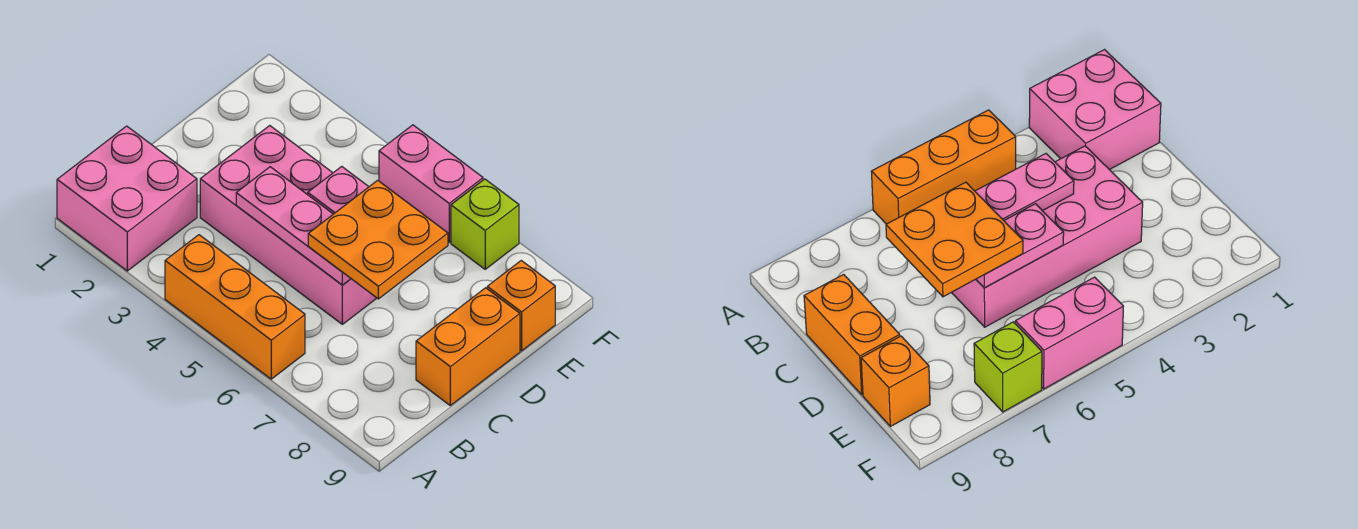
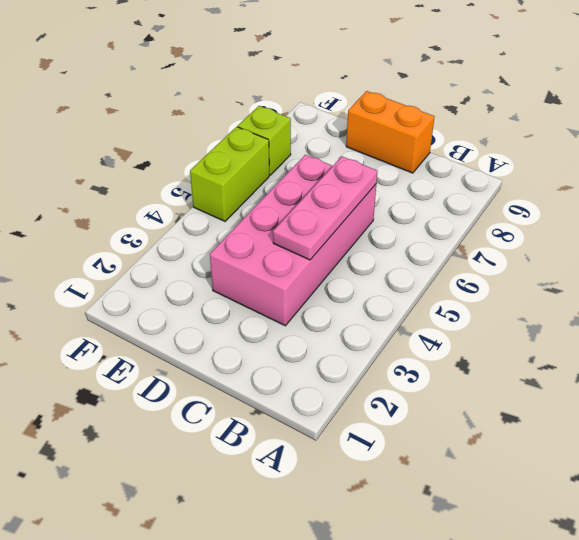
lime brick F5:F6 level 1 -> pink brick F5:F6 level 1
none -> pink brick A1:B2 level 1
none -> orange brick A4:A6 level 1

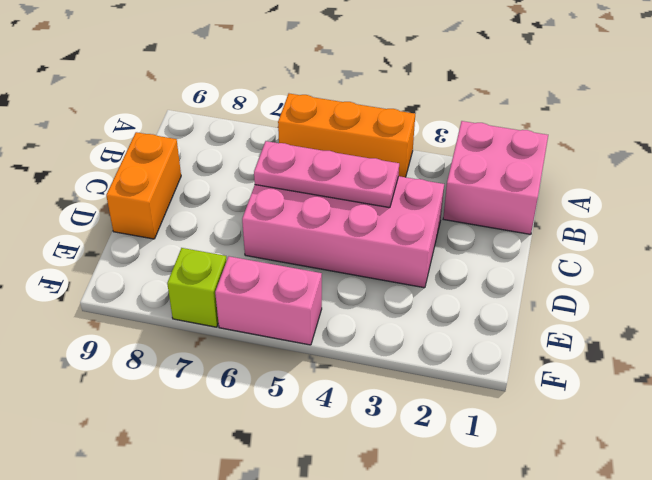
none -> orange brick E9 level 1
none -> pink plate D5:D6 level 2

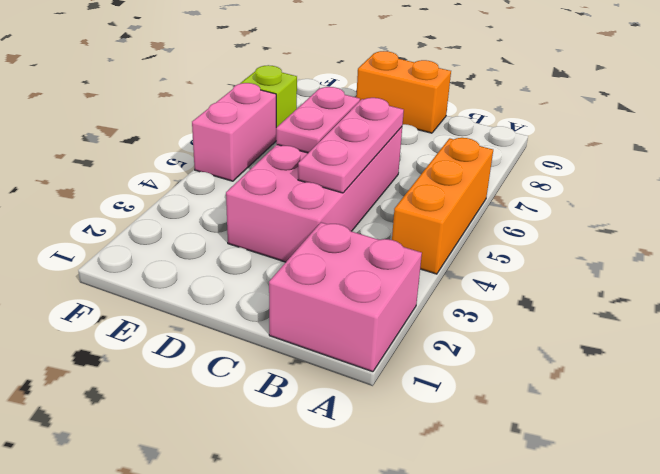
none -> orange brick E9 level 1
none -> orange plate C6:D7 level 3

